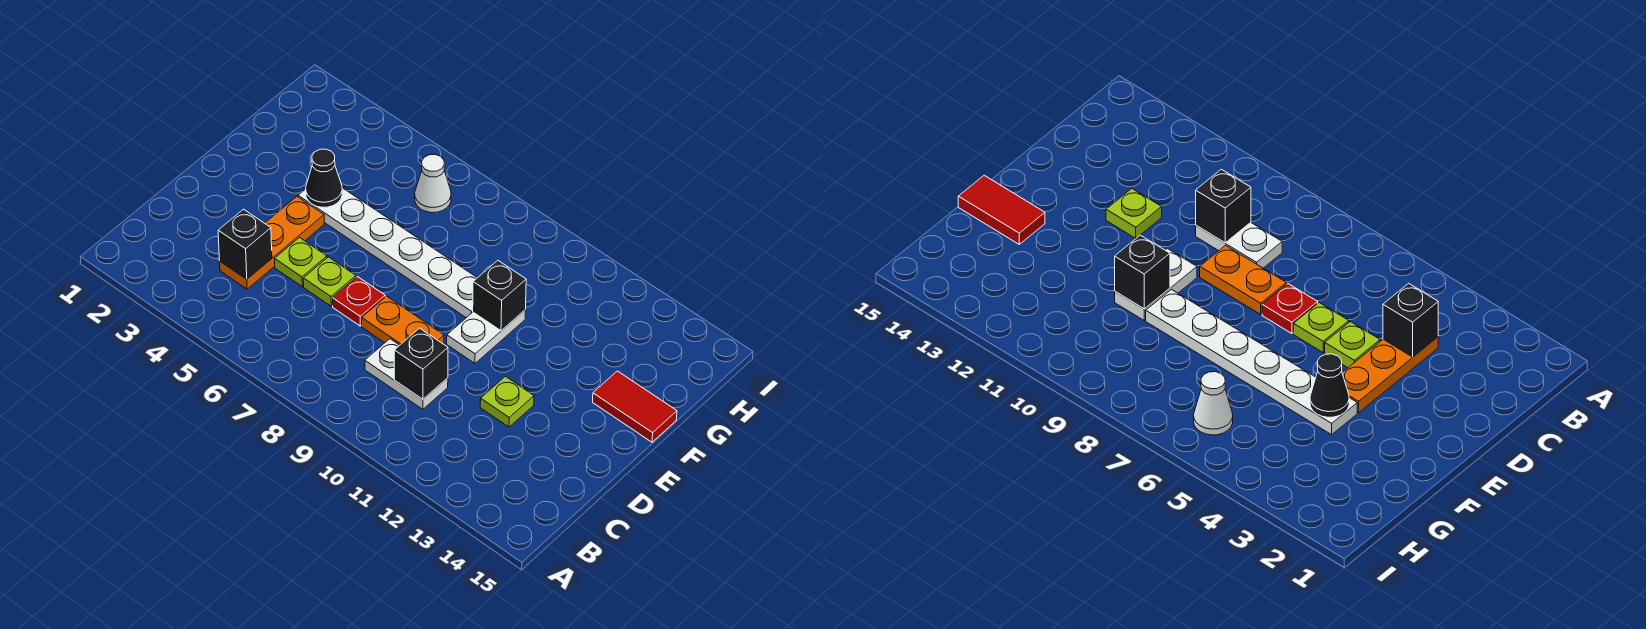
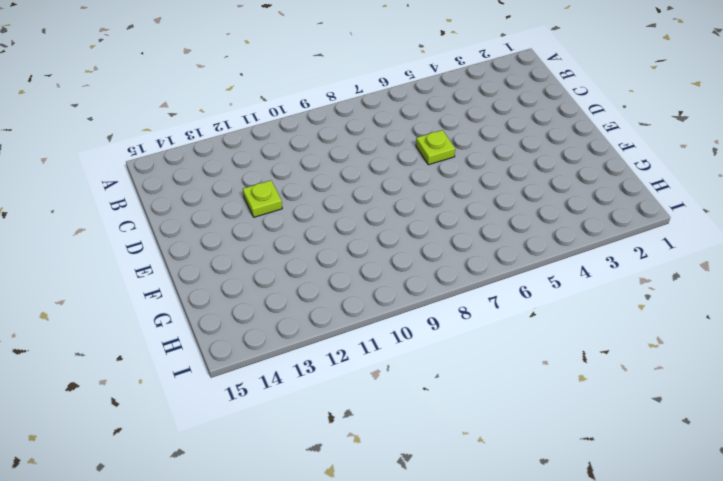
none -> orange plate C4:E4 level 1
none -> white plate C9:C10 level 1
none -> lime plate D5 level 1

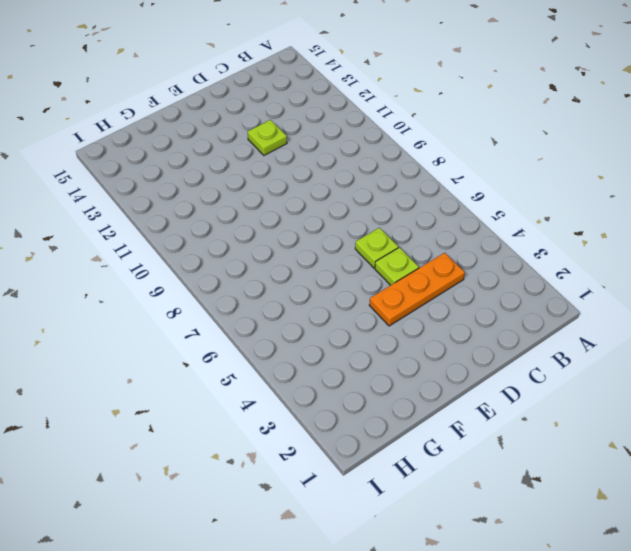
none -> white plate C9:C10 level 1
none -> red plate D7 level 1
none -> orange plate D8:D9 level 1

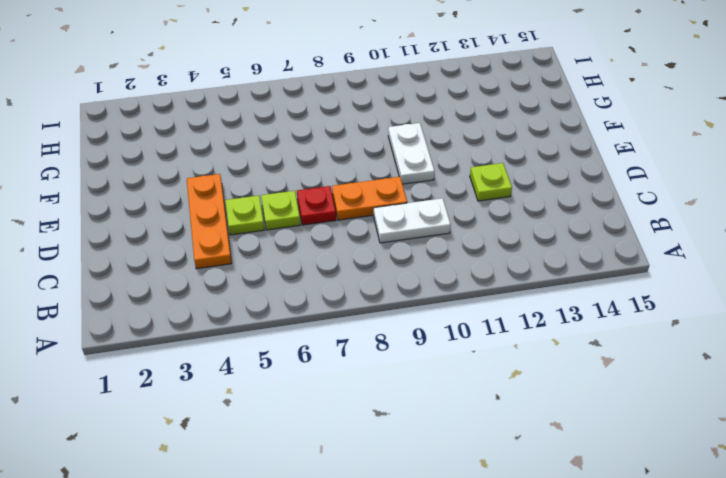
none -> white plate F4:F9 level 1
none -> red tile F14:F15 level 1
none -> white cone H6 level 1

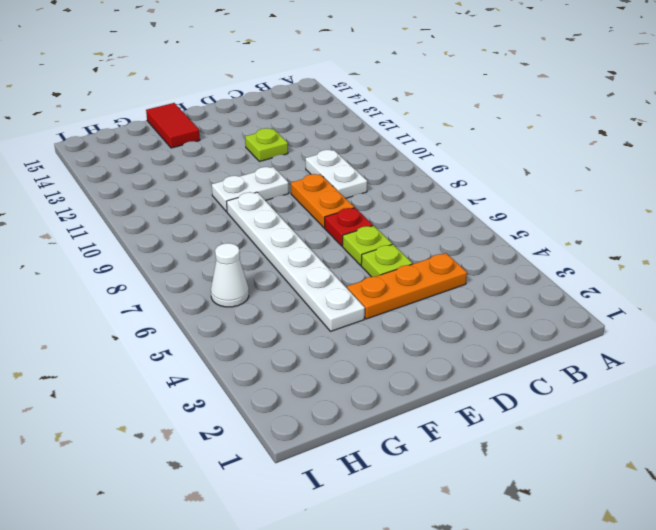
none -> black brick C4 level 2
none -> black brick C10 level 2
none -> black cone F4 level 2

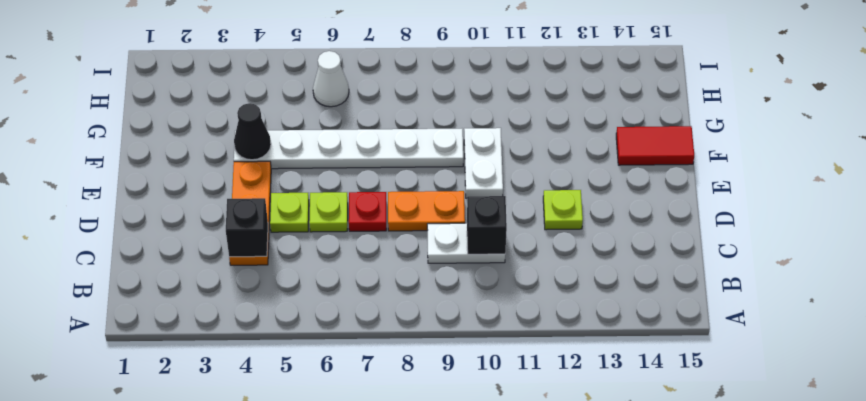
none -> black brick F10 level 2

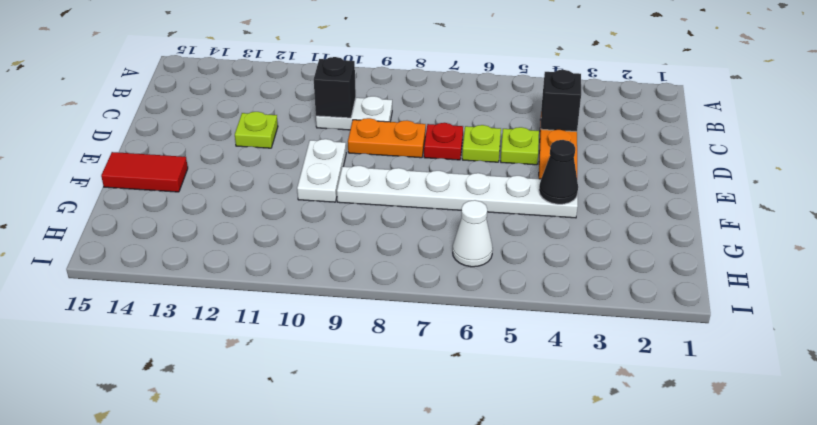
none -> black brick F10 level 2

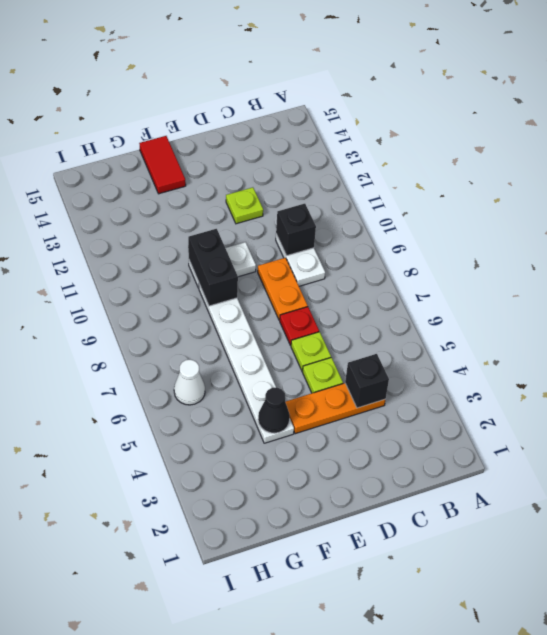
black brick F9:F10 level 2 -> black brick F10 level 2

